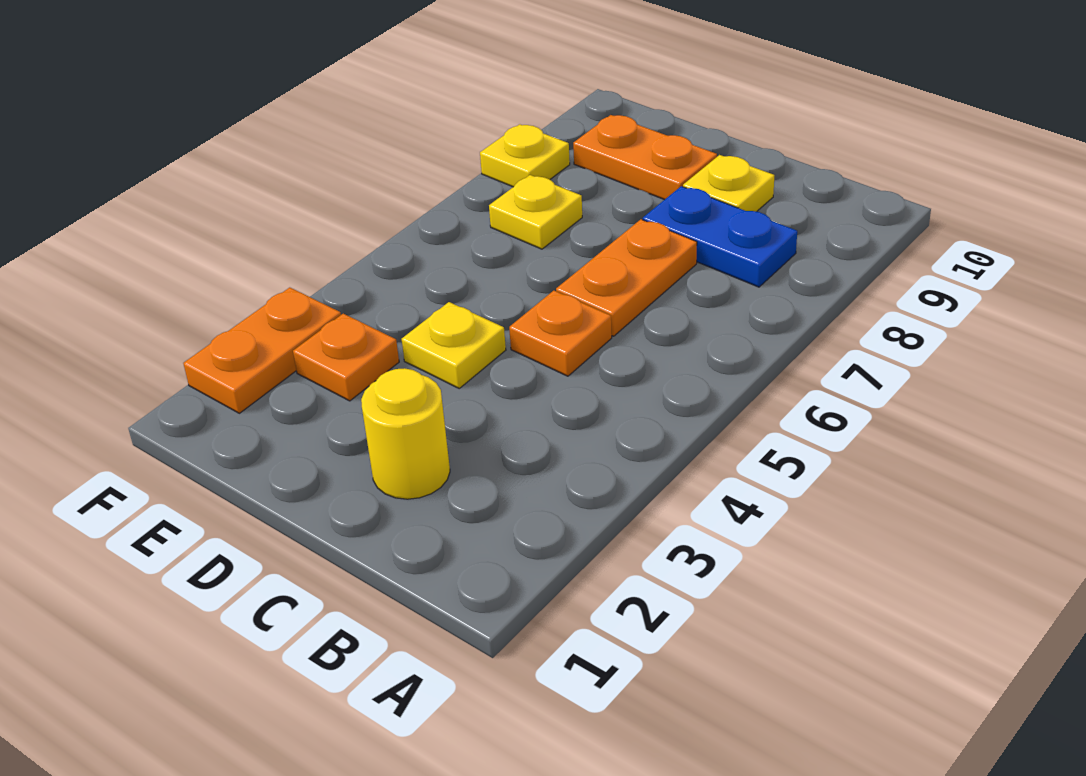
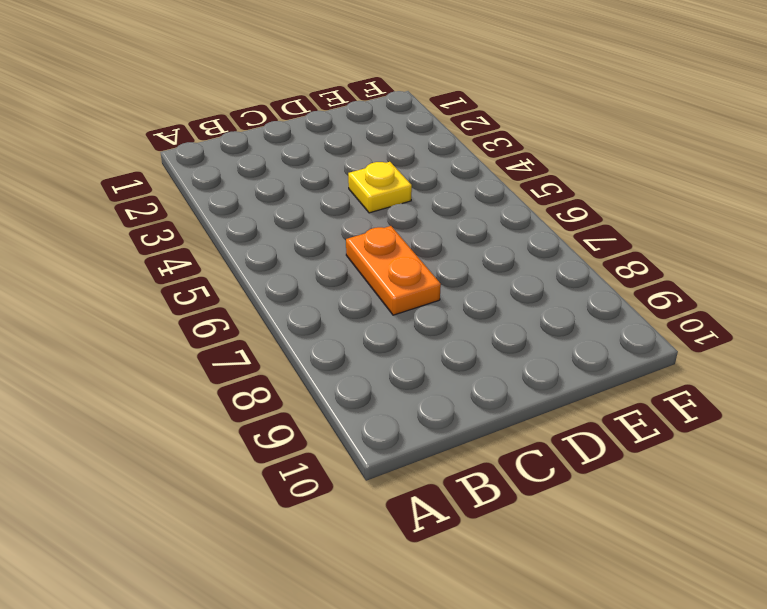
none -> blue plate B8:C8 level 1
none -> yellow round brick C2 level 1

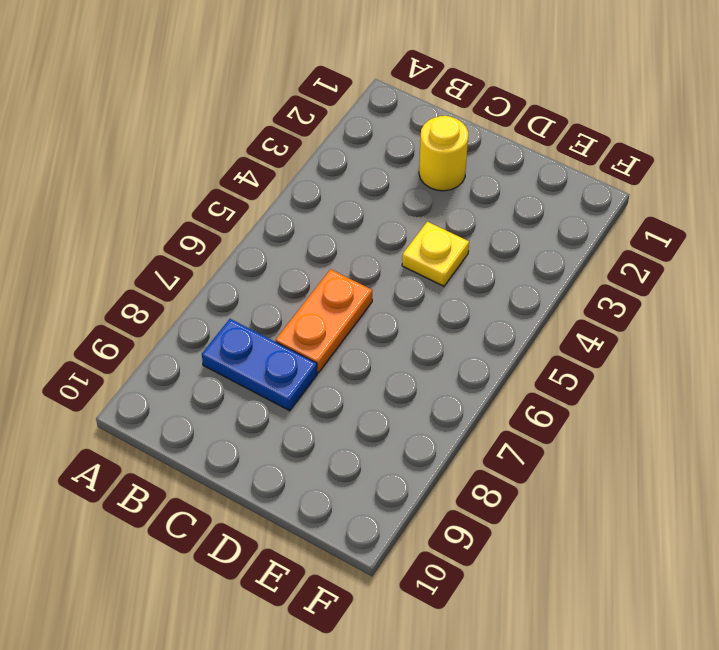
none -> orange plate C5 level 1
none -> yellow plate C9 level 1

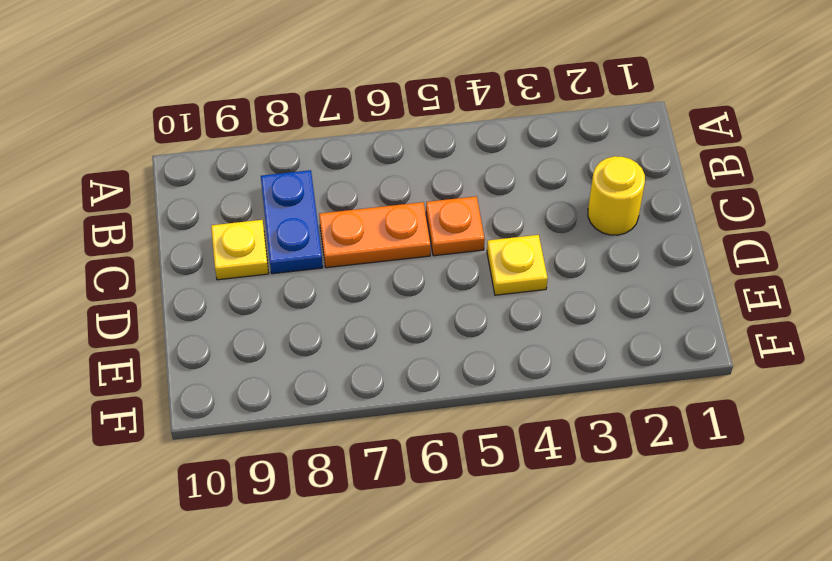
none -> orange plate D9:E9 level 1
none -> orange plate E3 level 1

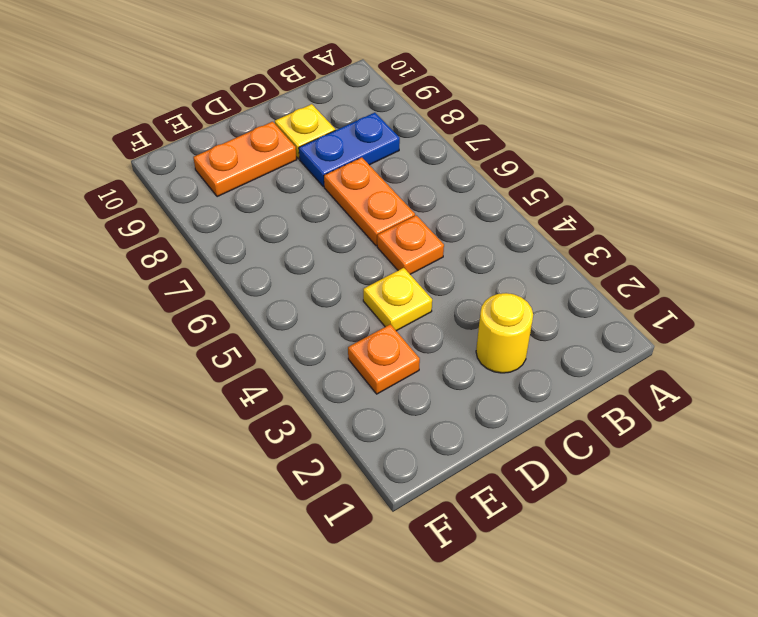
none -> yellow plate E7 level 1
none -> orange plate F2:F3 level 1

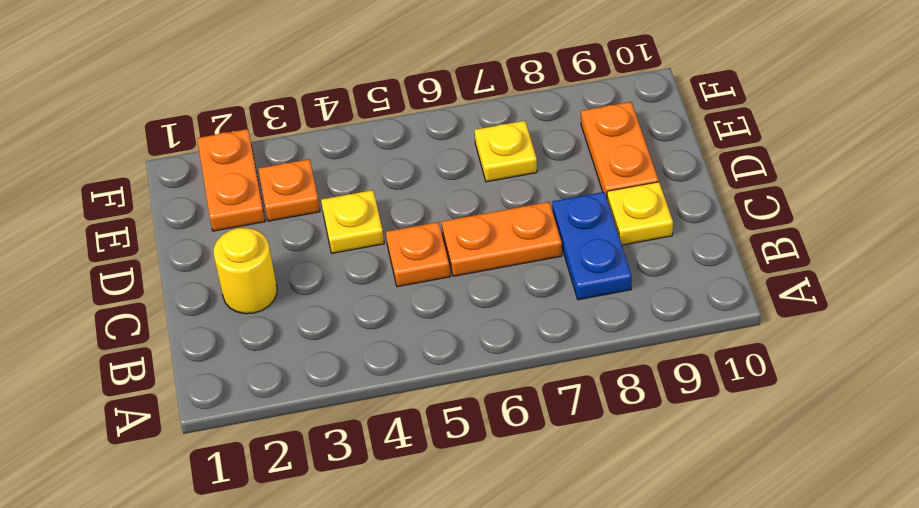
orange plate E2:F2 level 1 -> orange plate F2:F3 level 1
none -> yellow plate F8 level 1

